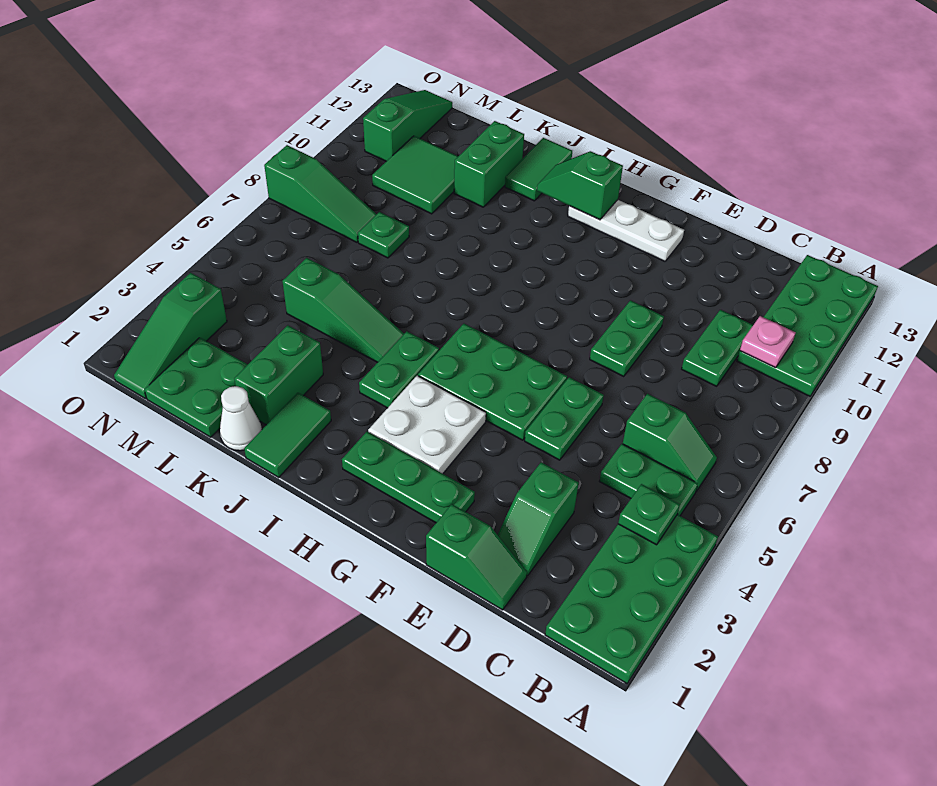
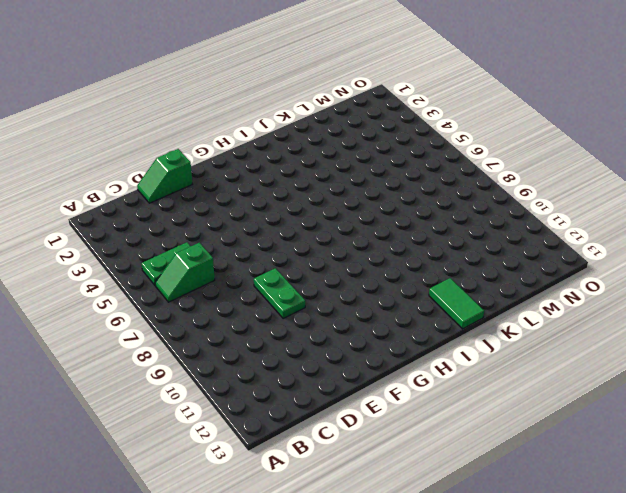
none -> green plate A1:B4 level 1
none -> green plate A10:B13 level 1
none -> green plate C9:C10 level 1

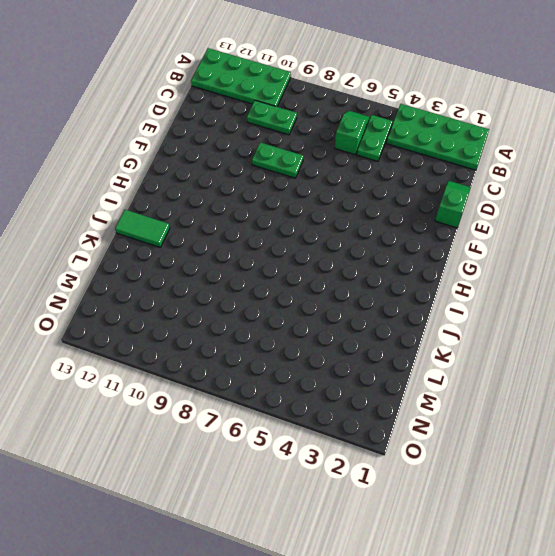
none -> green slope D2:D3 level 1 top 3
none -> green plate E5:E6 level 1
none -> green plate F2:H2 level 1

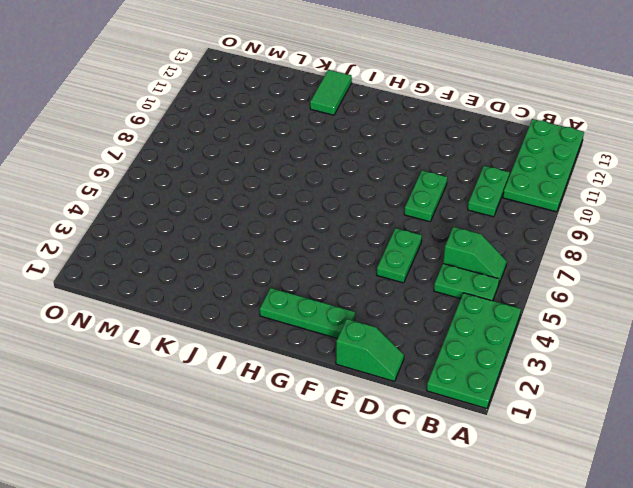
none -> green slope D2:D3 level 1 top 3
none -> green plate F5:H6 level 1
none -> white plate F12:H12 level 1

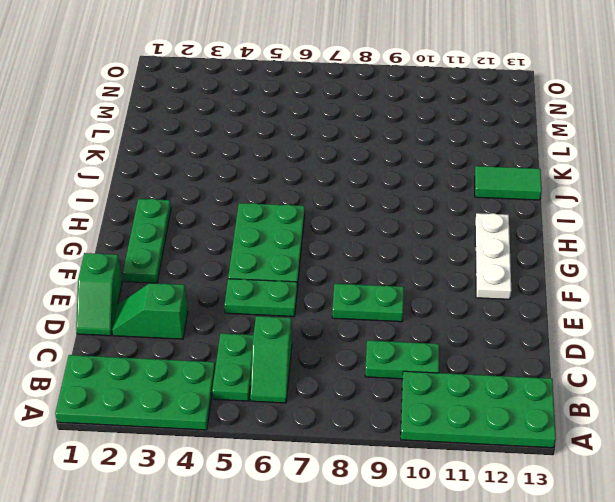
none -> white plate G3:H4 level 1
none -> green plate I4:I5 level 1
none -> green tile J1:J2 level 1

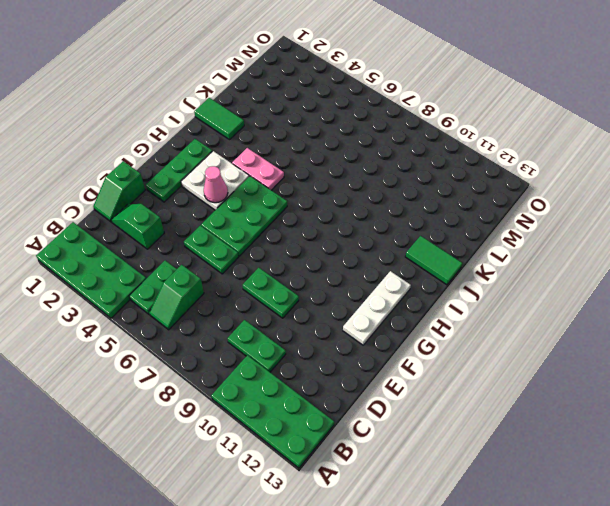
pink cone G4 level 2 -> none
pink plate I4:I5 level 1 -> green plate I4:I5 level 1
none -> green slope J5:L5 level 1 top L
none -> white cone K1 level 1
none -> green brick K2:K3 level 1

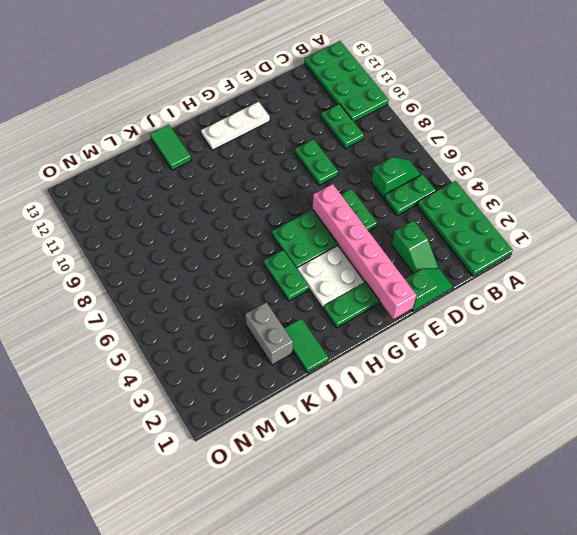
pink brick F1:F6 level 2 -> none
grey brick K2:K3 level 1 -> green brick K2:K3 level 1
none -> green slope J5:L5 level 1 top L
none -> white cone K1 level 1
none -> green brick K11:K12 level 1

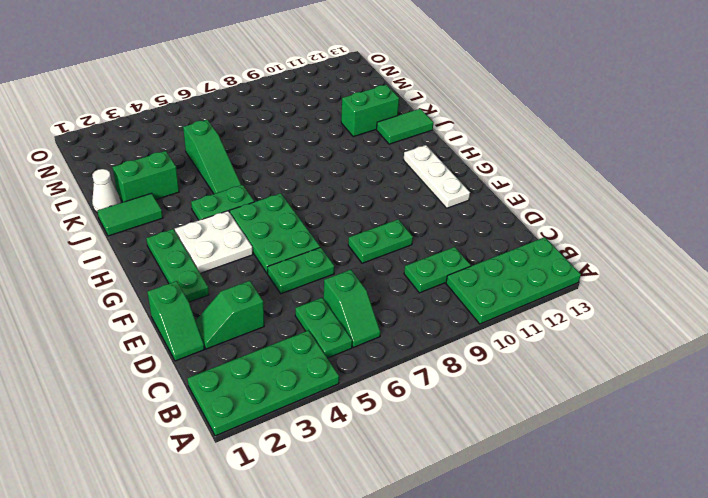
none -> green plate L1:M2 level 1
none -> green plate L8 level 1
none -> green tile L10:M11 level 1

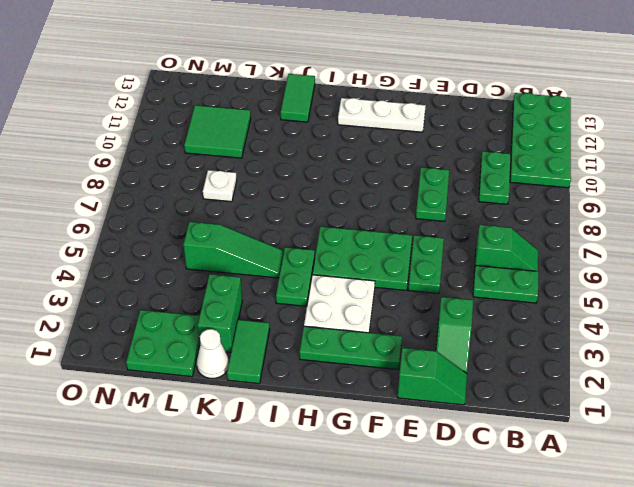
white plate L8 level 1 -> green plate L8 level 1
none -> green plate A1:B4 level 1
none -> green brick K11:K12 level 1
none -> green slope M8:O8 level 1 top O

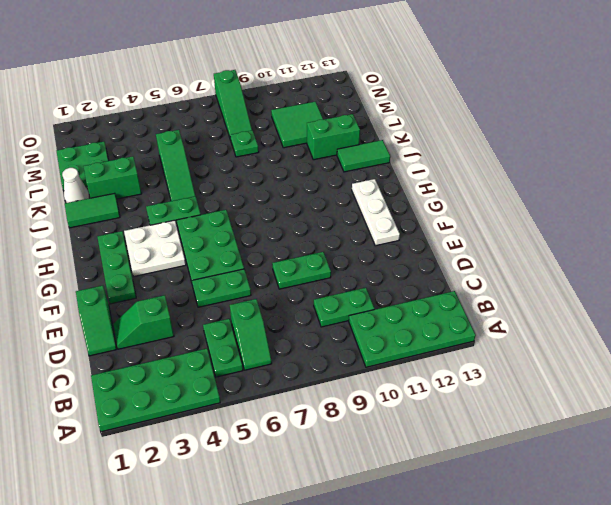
none -> green slope N1:N3 level 1 top 3
none -> green slope N11:N13 level 1 top 11
none -> green plate B4 level 2

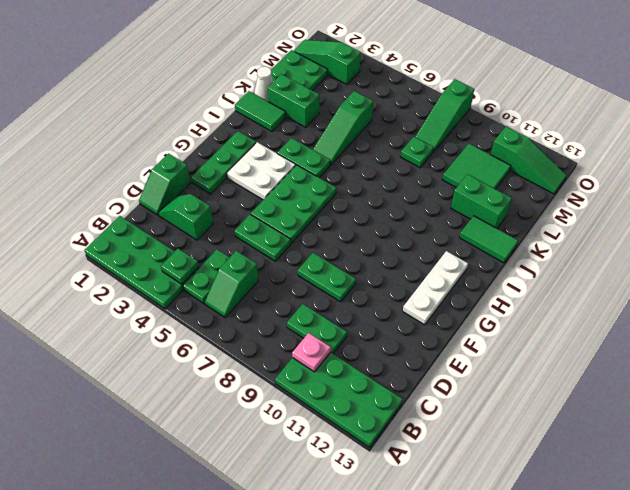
none -> green slope H12:I12 level 2 top H

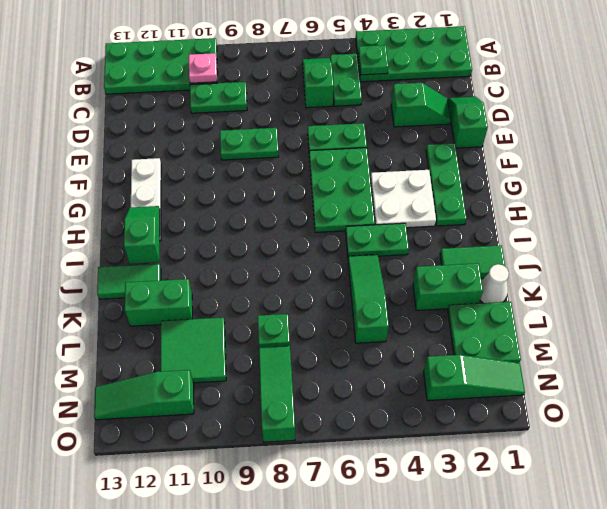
green slope H12:I12 level 2 top I -> green slope H12:I12 level 2 top H

